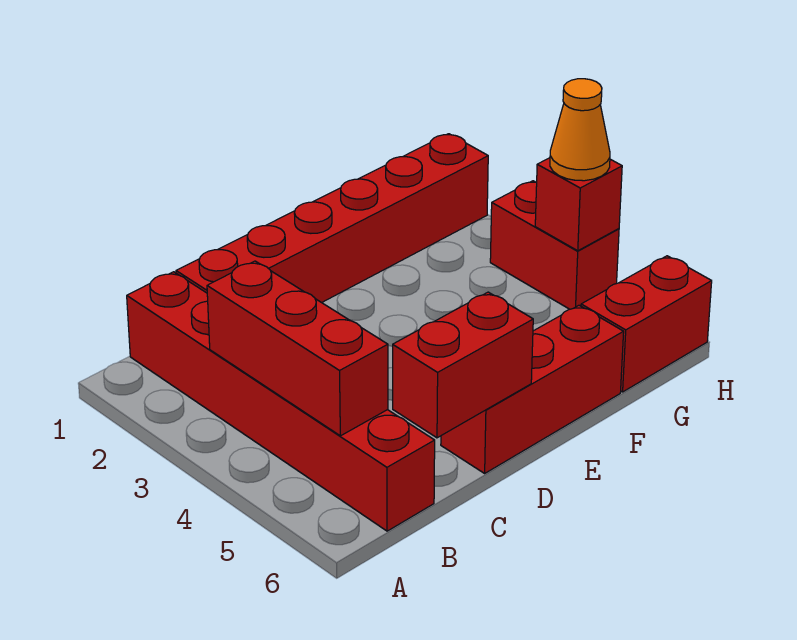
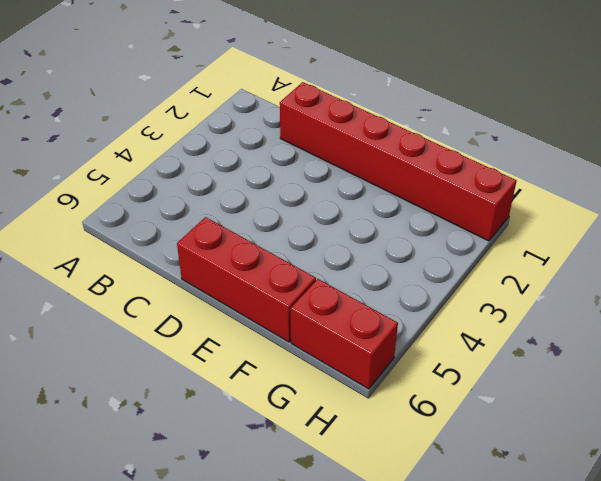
none -> red brick B1:B6 level 1
none -> red brick H3:H4 level 1

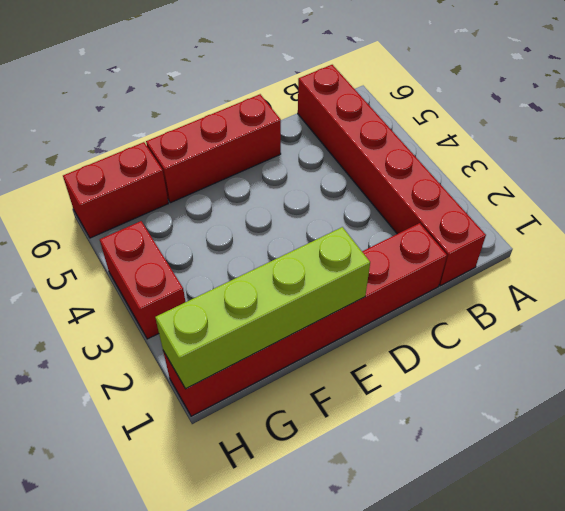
lime brick E1:H1 level 2 -> none
none -> red brick B3:B5 level 2
none -> red brick C6:D6 level 2

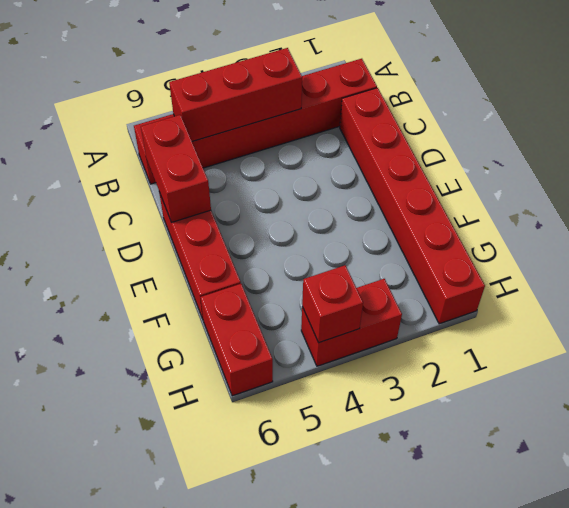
none -> orange cone H4 level 3

